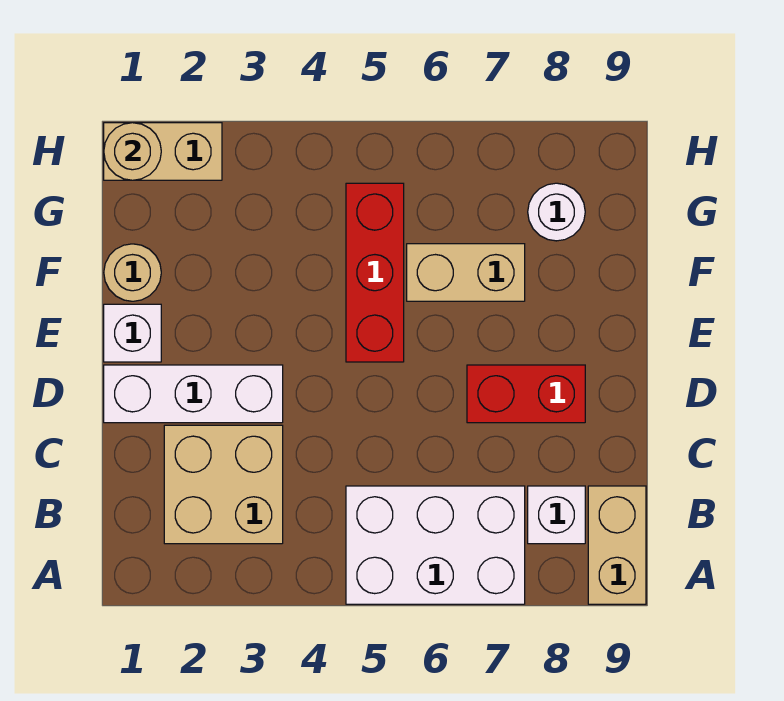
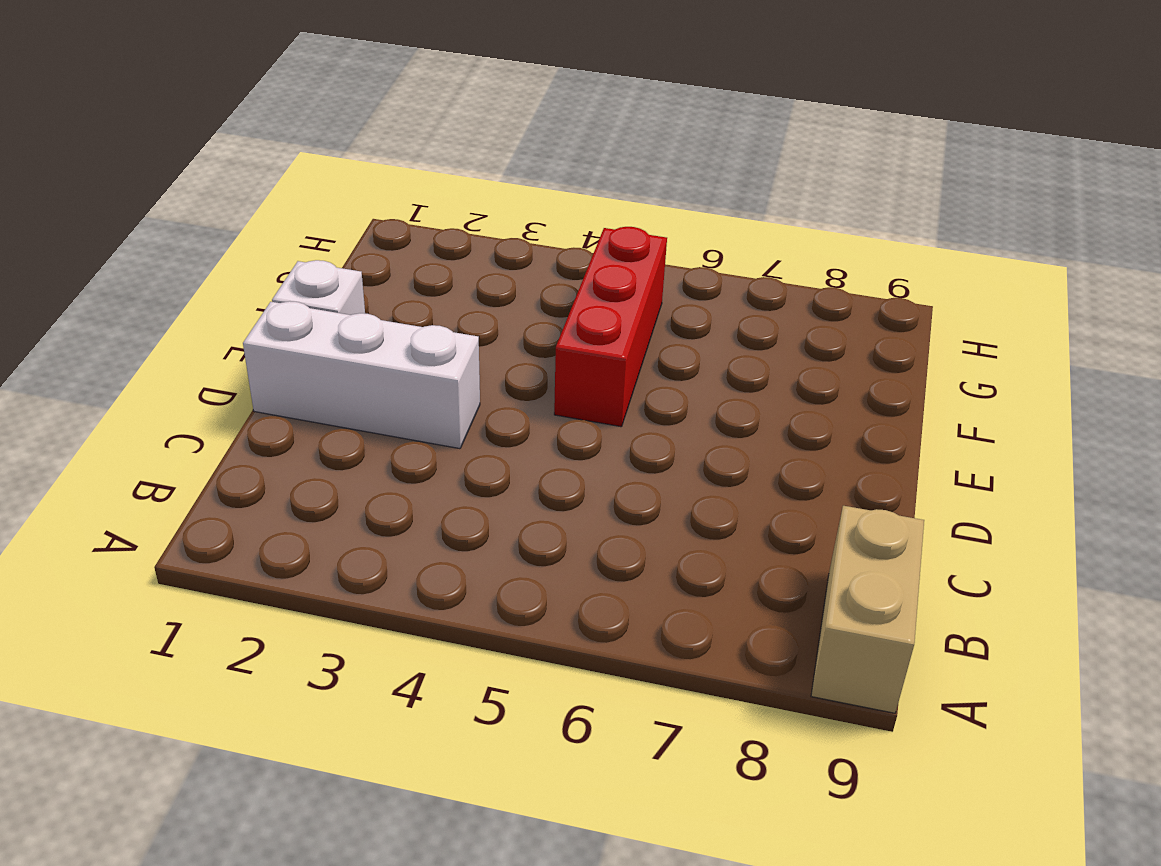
none -> white brick A5:B7 level 1
none -> tan brick B2:C3 level 1
none -> white brick B8 level 1

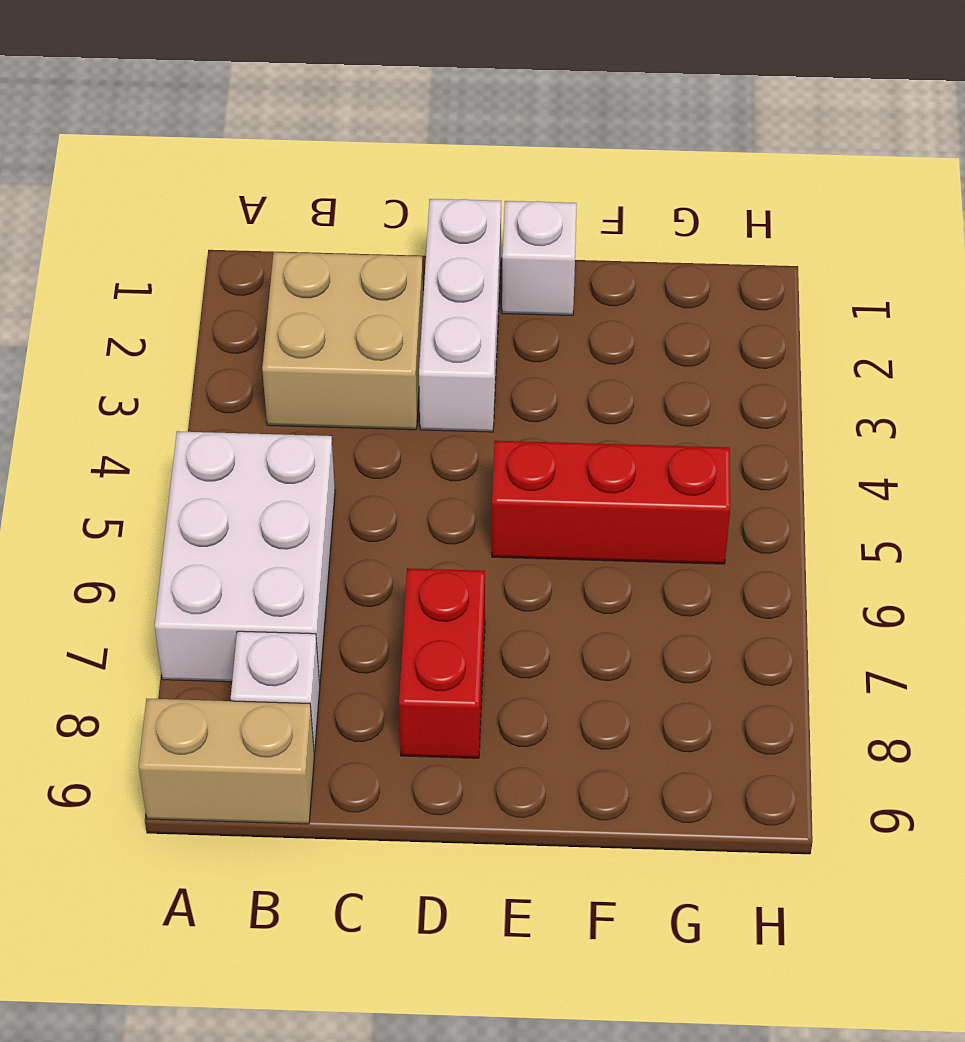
none -> tan round brick F1 level 1
none -> tan brick F6:F7 level 1
none -> white round brick G8 level 1

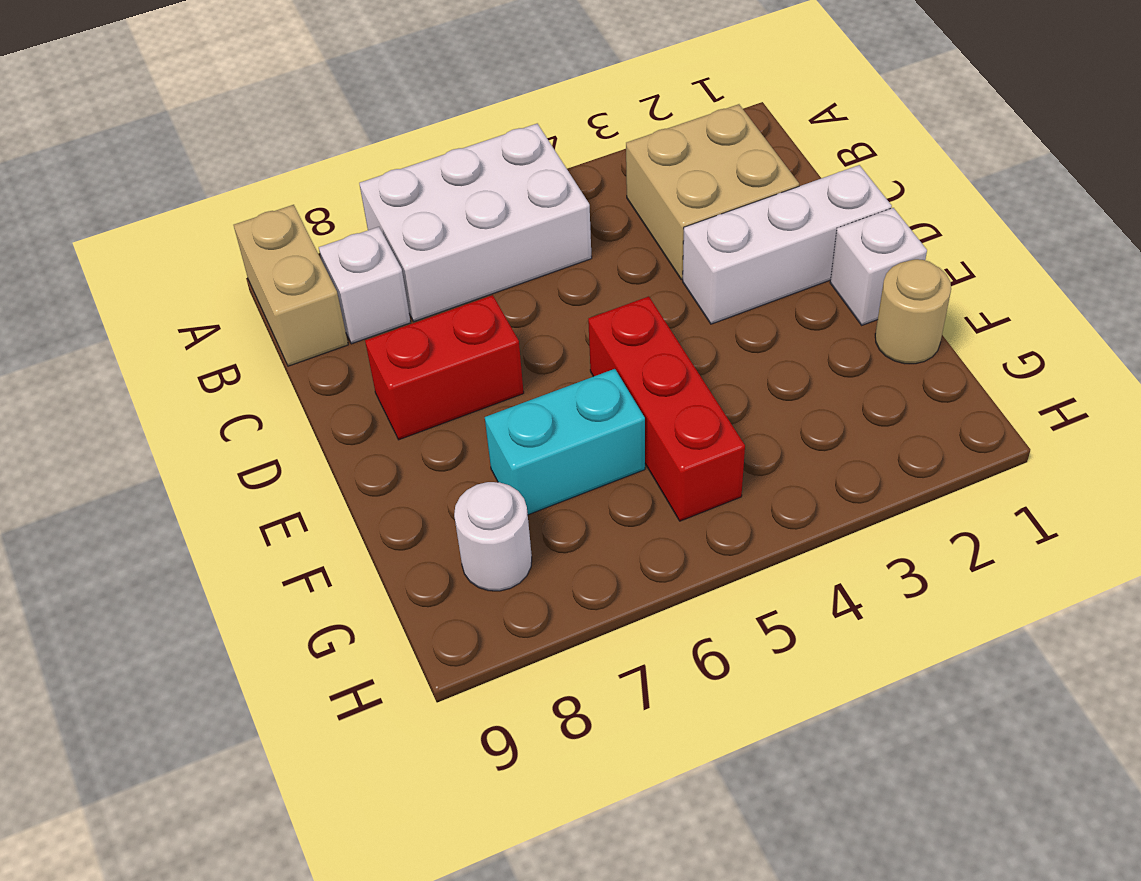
cyan brick F6:F7 level 1 -> tan brick F6:F7 level 1
none -> tan brick H1:H2 level 1
none -> tan round brick H1 level 2

